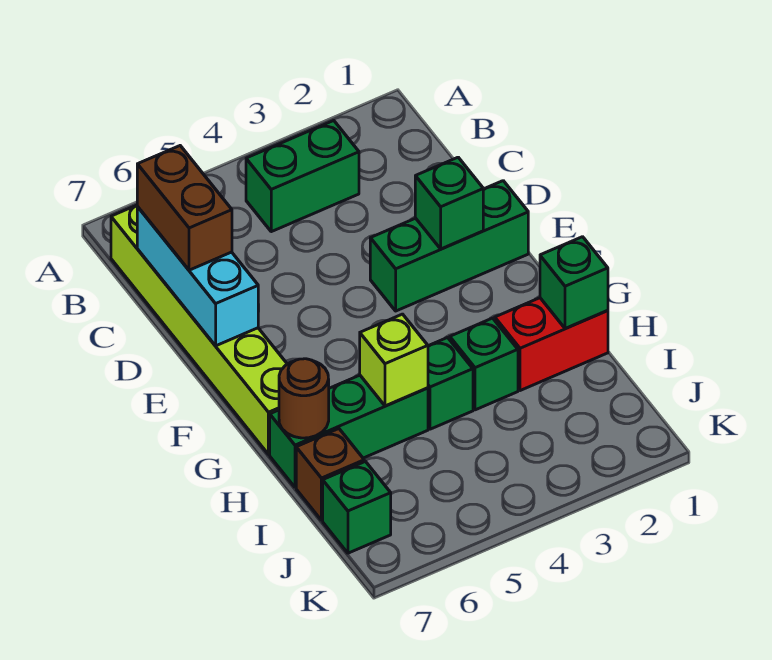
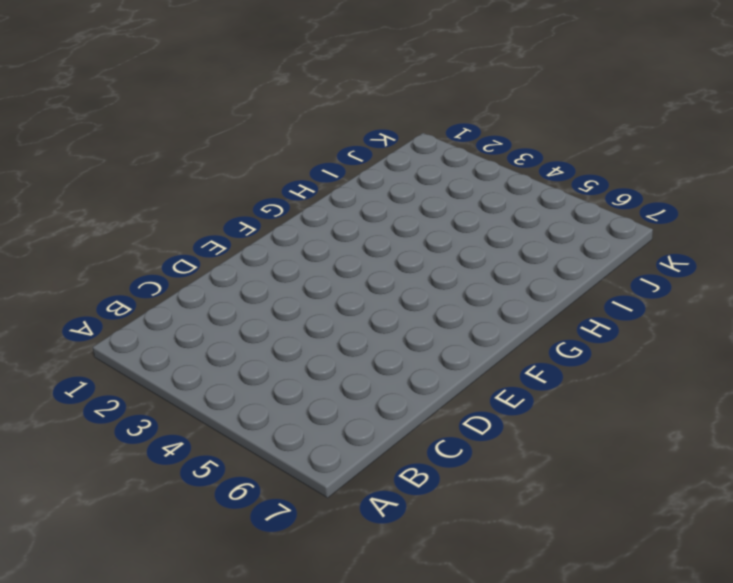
none -> green brick B3:B4 level 1
none -> lime brick B7:G7 level 1
none -> green brick E1:E3 level 1

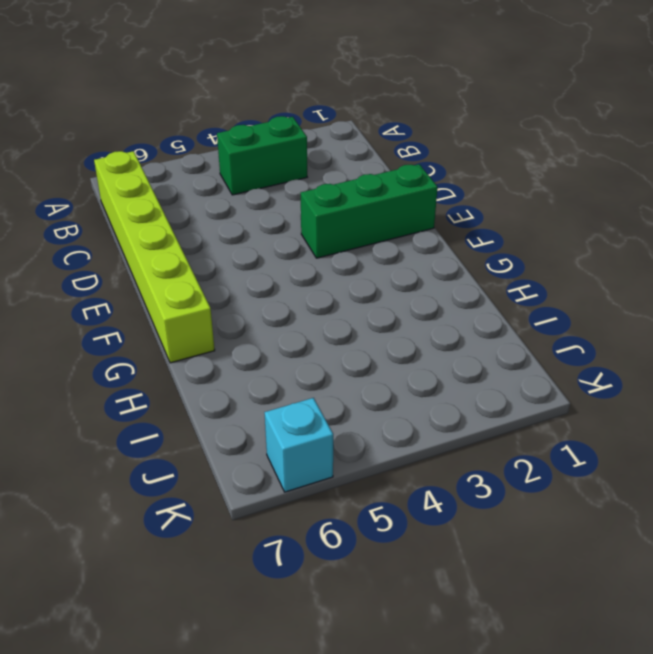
cyan brick K6 level 1 -> none
none -> red brick H1:H2 level 1
none -> green brick H3 level 1
none -> green brick H4 level 1

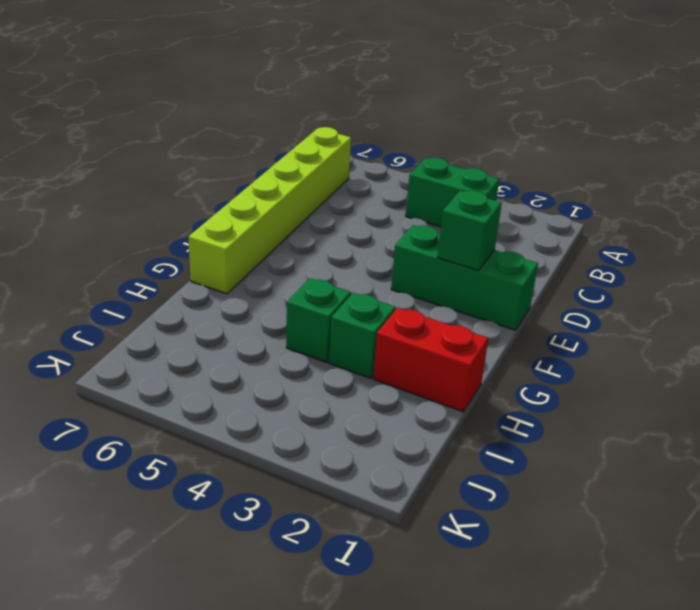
none -> green brick H5:H7 level 1
none -> brown brick I7 level 1
none -> green brick J7 level 1

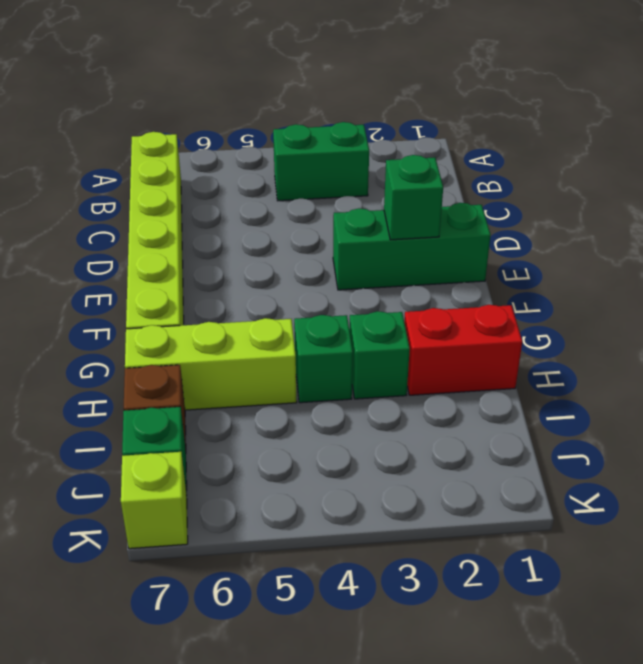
lime brick H5:H7 level 1 -> green brick H5:H7 level 1
lime brick K7 level 1 -> lime brick H5 level 2
none -> cyan brick C7:E7 level 2
none -> green brick H1 level 2
none -> brown round brick H7 level 2

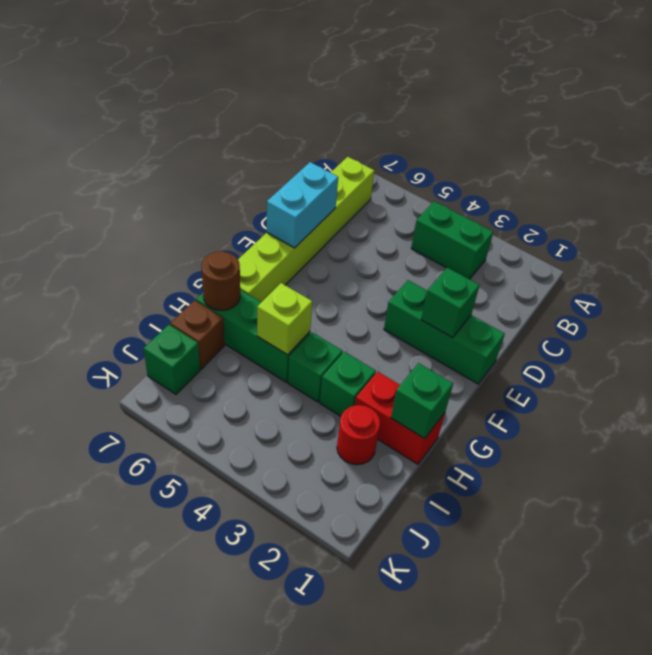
cyan brick D7:E7 level 2 -> cyan brick C7:E7 level 2
red round brick I2 level 1 -> none
none -> brown brick C7:D7 level 3

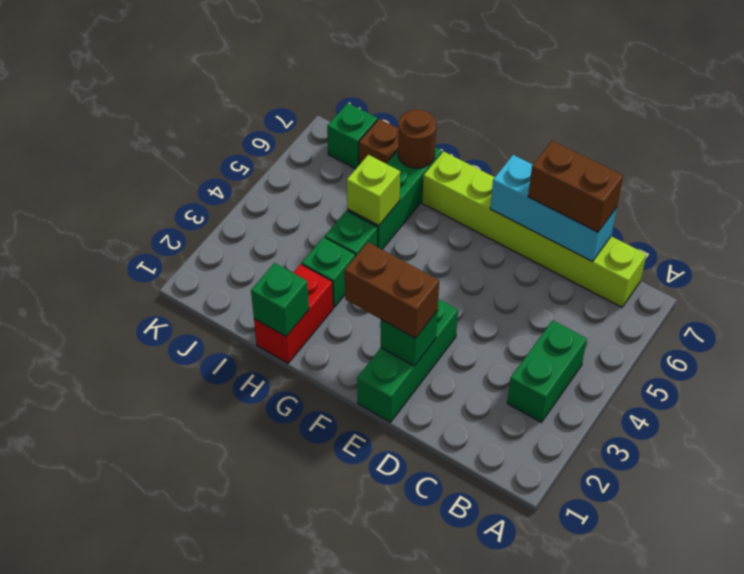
brown brick E2:F2 level 3 -> none

